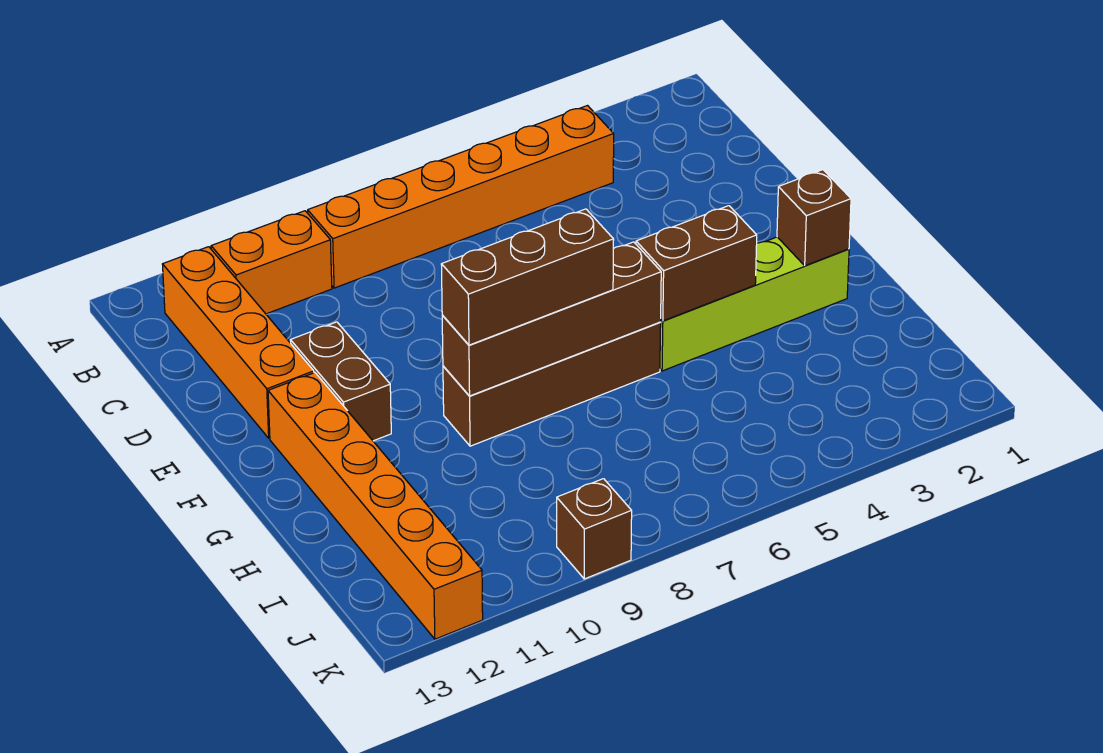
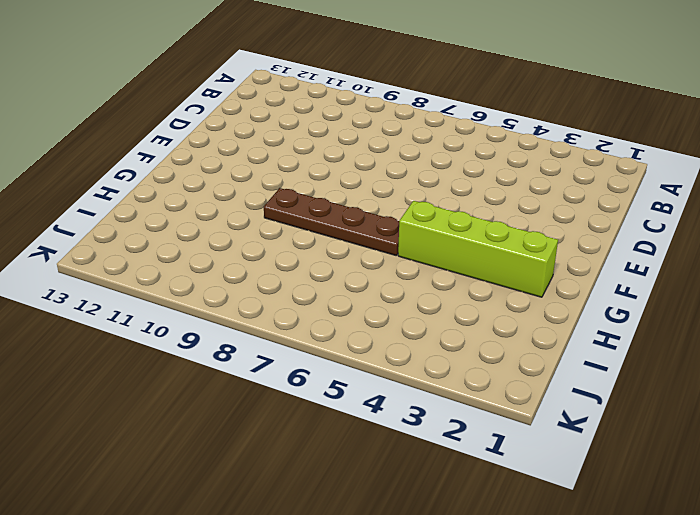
brown plate G6:G9 level 1 -> brown brick G6:G9 level 1
none -> orange brick B4:B9 level 1
none -> orange brick B10:B11 level 1
none -> orange brick B12:E12 level 1

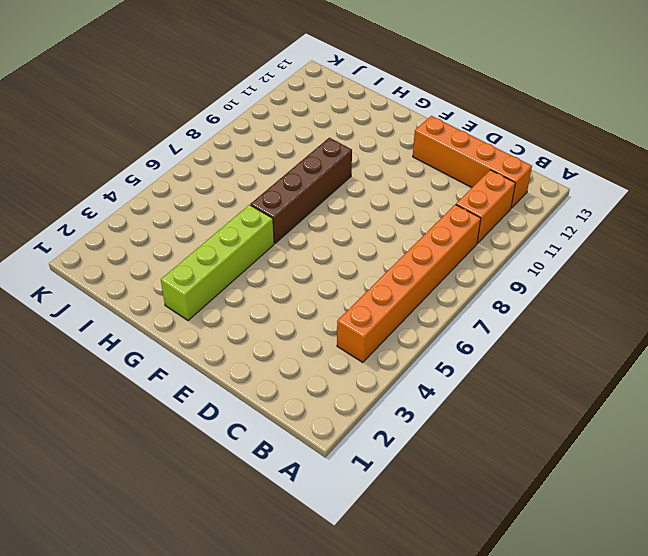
none -> brown brick E11:F11 level 1
none -> orange brick F12:K12 level 1
none -> brown brick K9 level 1

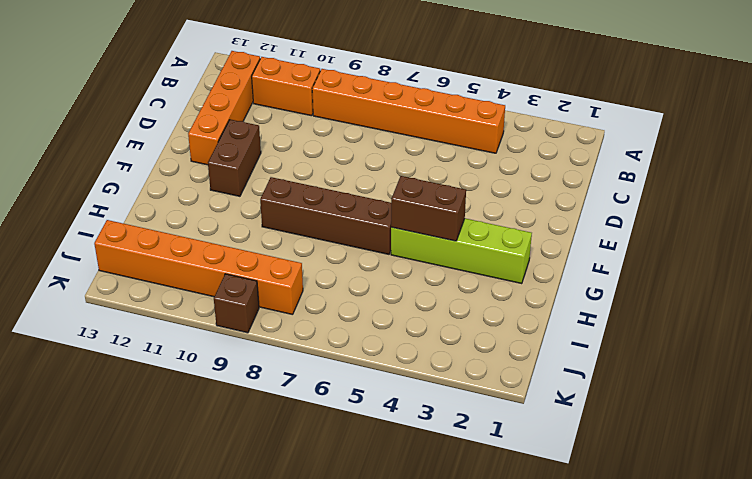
orange brick J8:J13 level 1 -> orange brick F12:K12 level 1
none -> brown brick G2 level 2
none -> brown brick G6:G9 level 2
none -> brown brick G7:G9 level 3

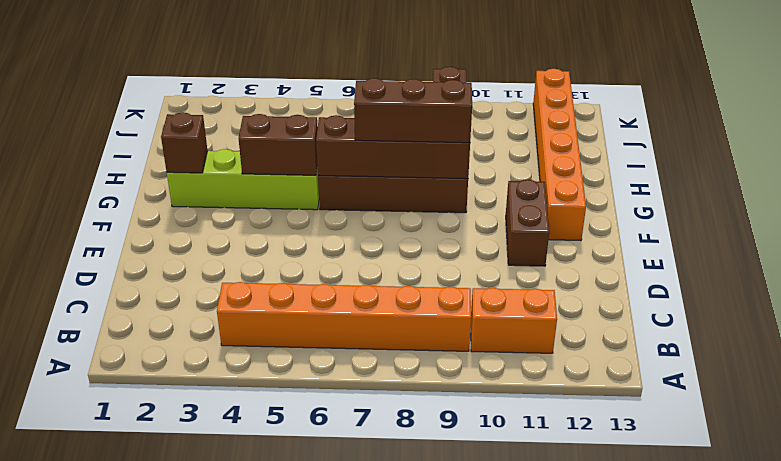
none -> orange brick B12:E12 level 1

